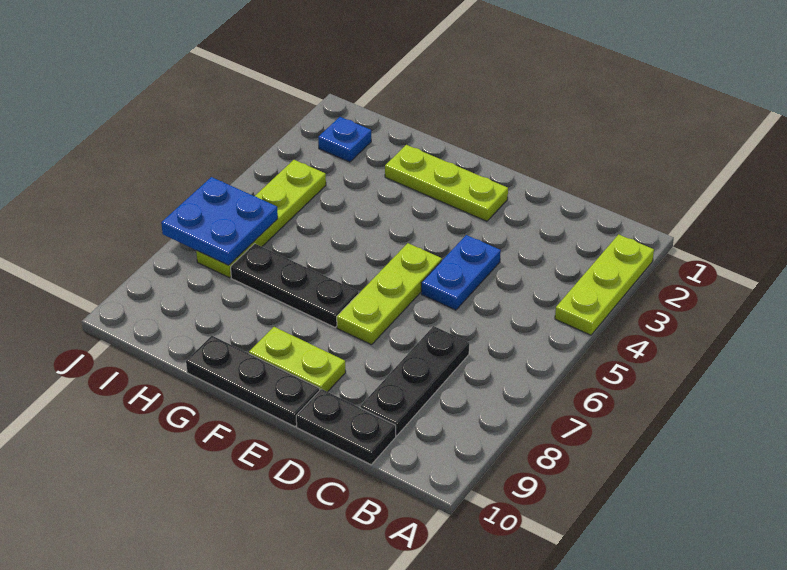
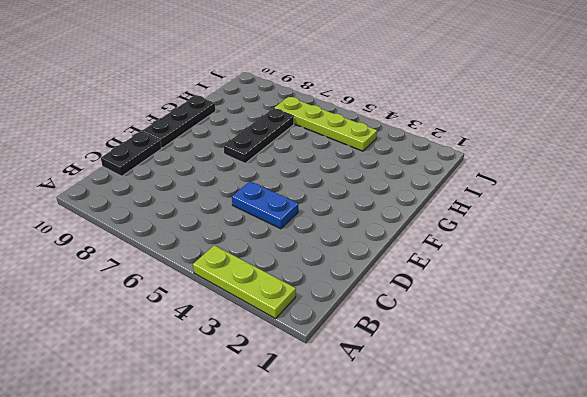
none -> black plate C7:C9 level 1
none -> lime plate E2:G2 level 1
none -> lime plate E5:E7 level 1

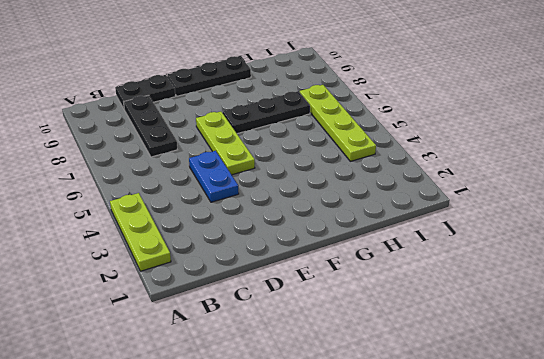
none -> lime plate E2:G2 level 1
none -> lime plate E9:F9 level 1
none -> blue plate I2 level 1

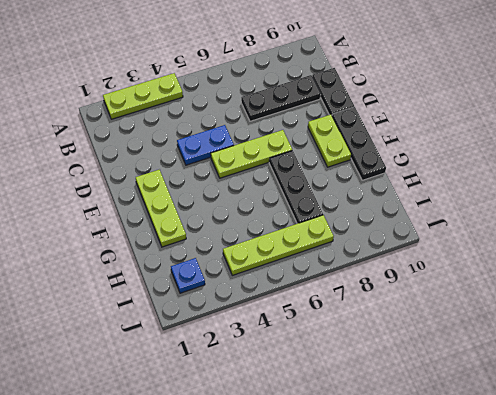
none -> blue plate I6:J7 level 2

